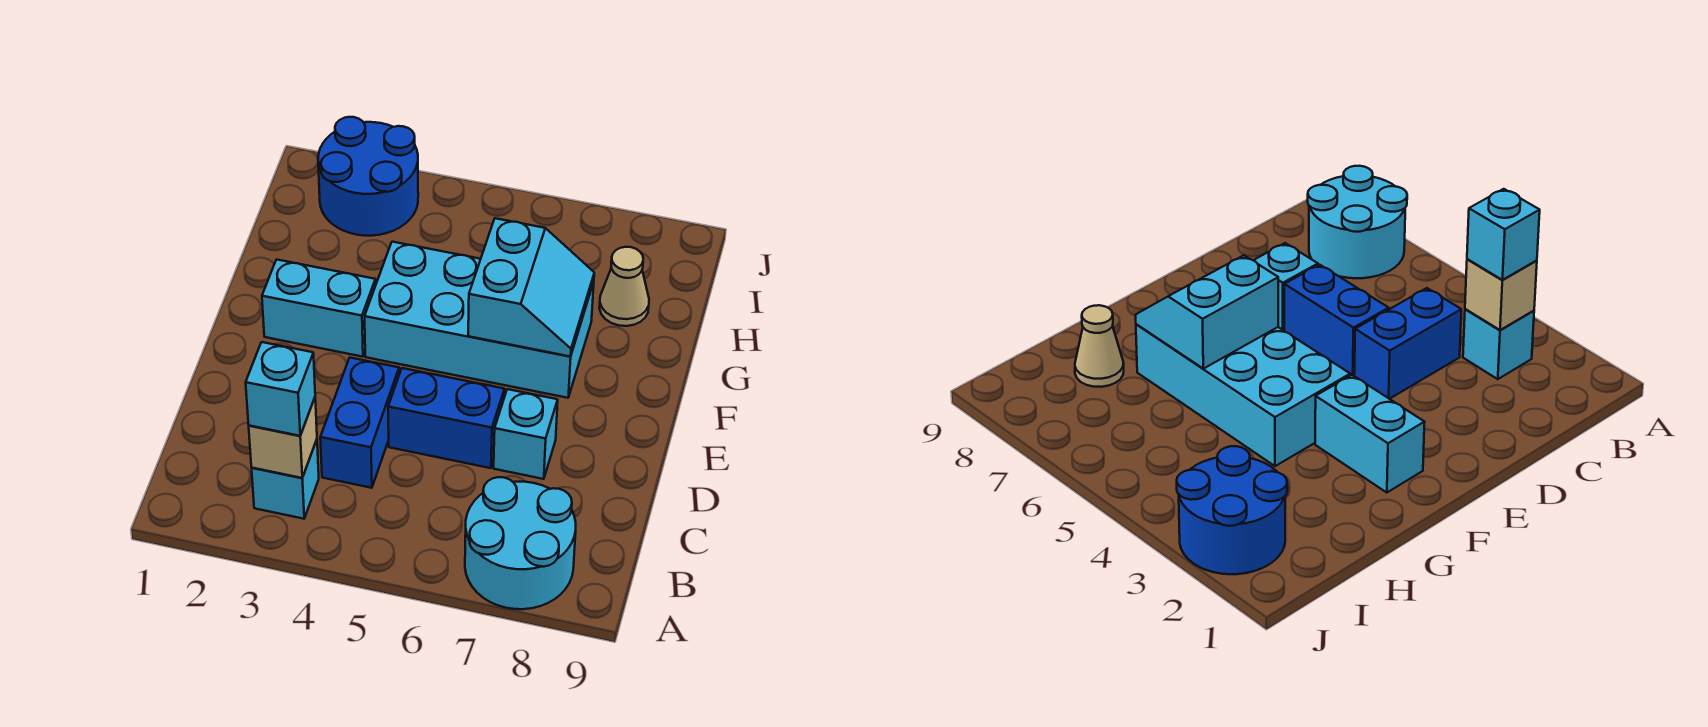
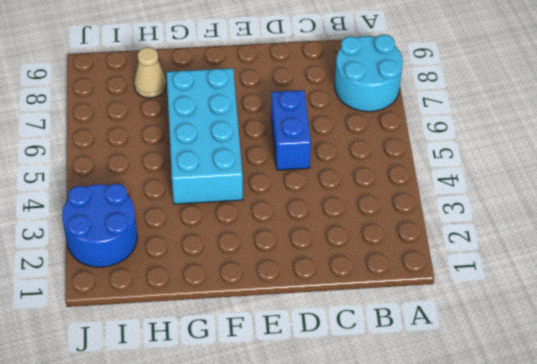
none -> cyan brick B3 level 1
none -> blue brick C4:D4 level 1
none -> cyan brick D7 level 1

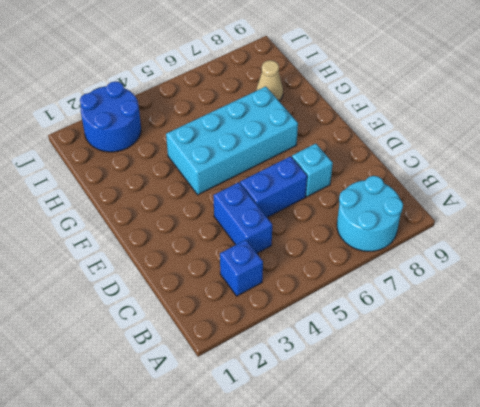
blue brick B3 level 1 -> cyan brick B3 level 1
none -> cyan brick F2:F3 level 1
none -> tan brick B3 level 2
none -> cyan slope F6:G7 level 2 top 6

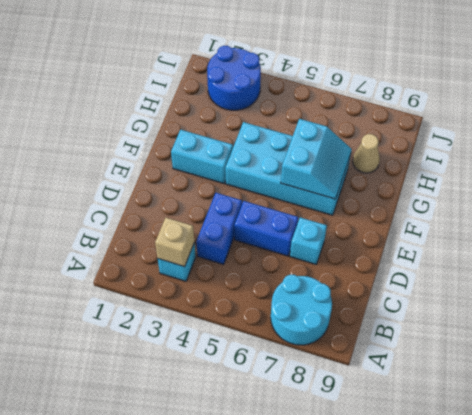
none -> cyan brick B3 level 3

